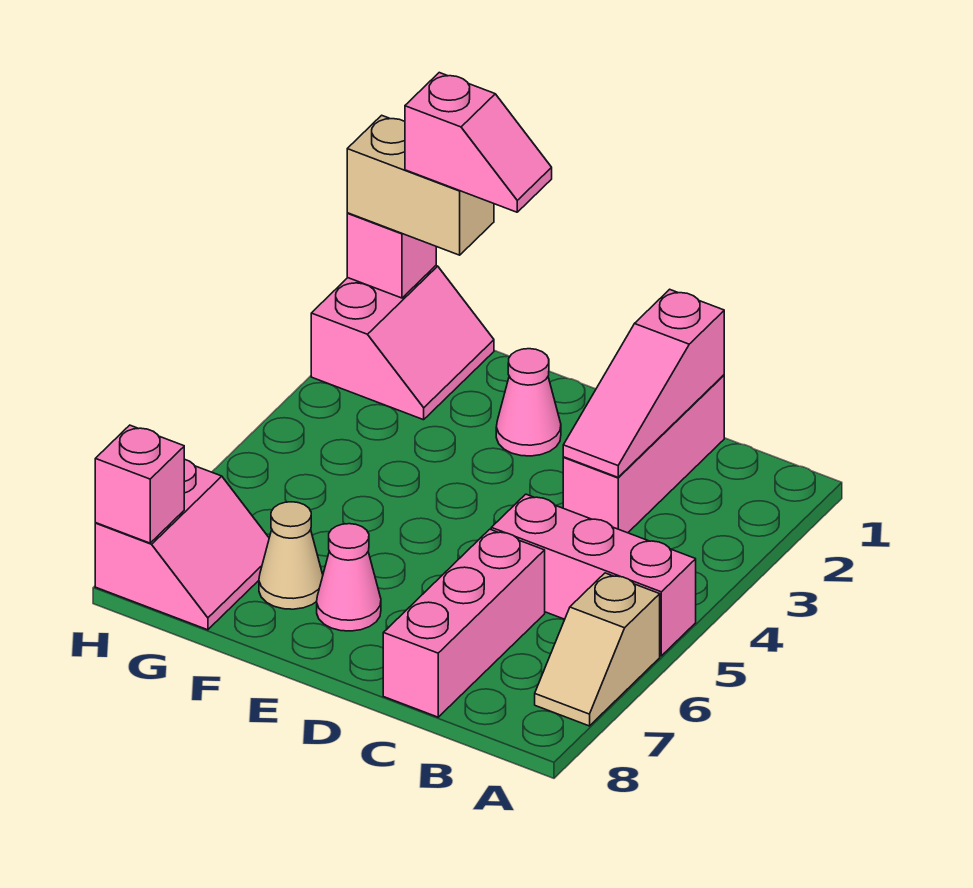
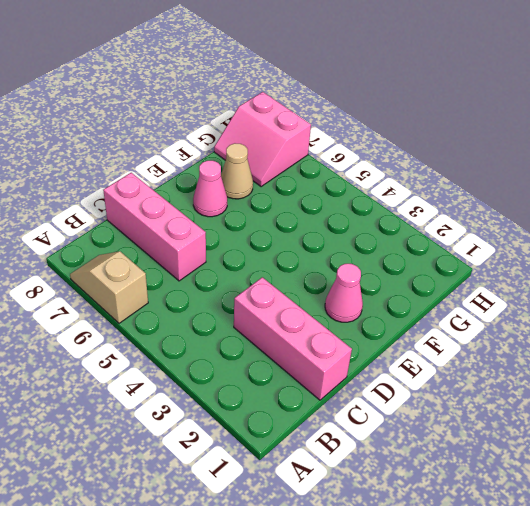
none -> pink brick A5:C5 level 1
none -> pink slope G1:H2 level 1 top H
none -> pink slope C1:C3 level 2 top 1

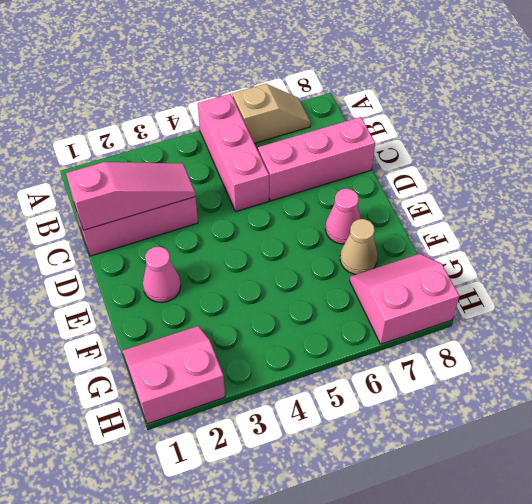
none -> pink brick H1 level 2
none -> pink brick H8 level 2
none -> tan brick G1:H1 level 3

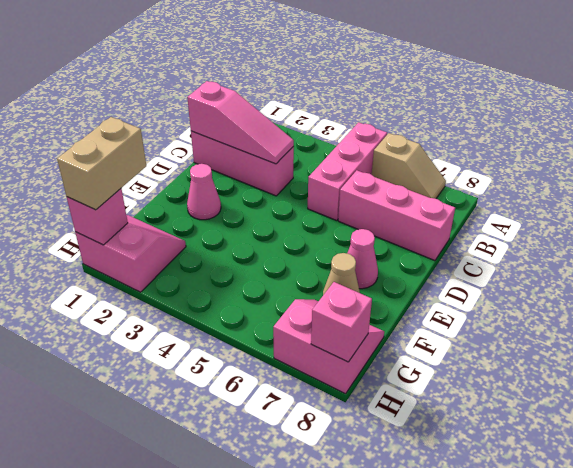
none -> pink slope F1:G1 level 4 top G

